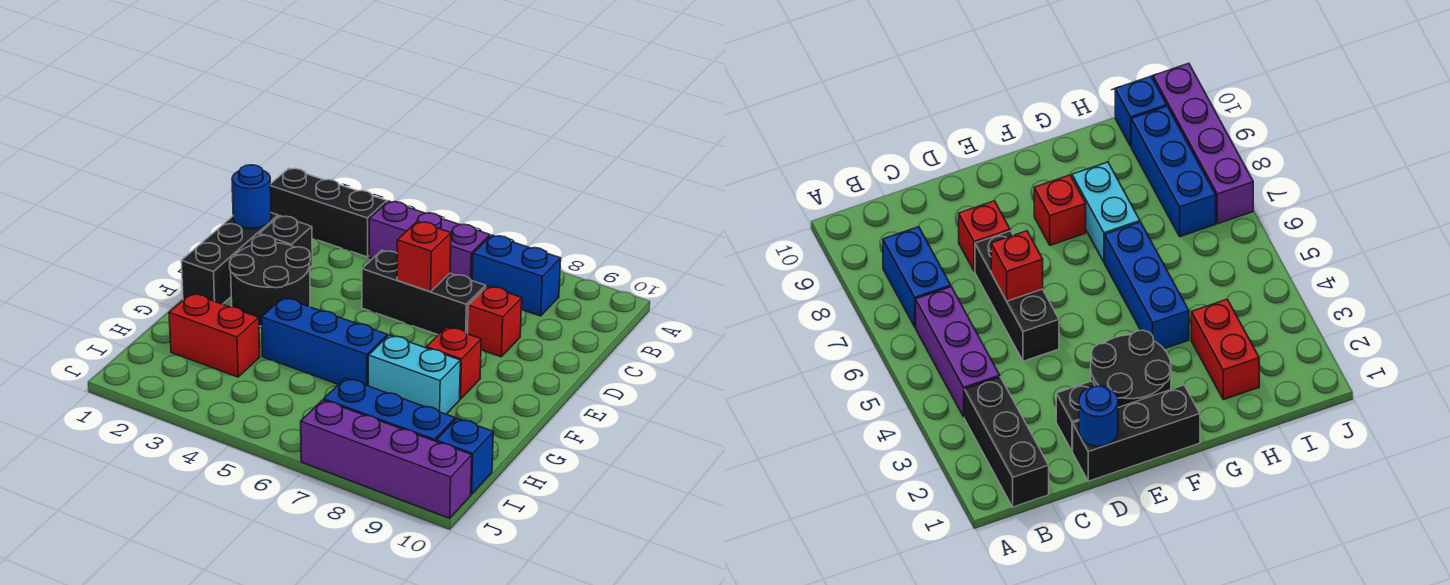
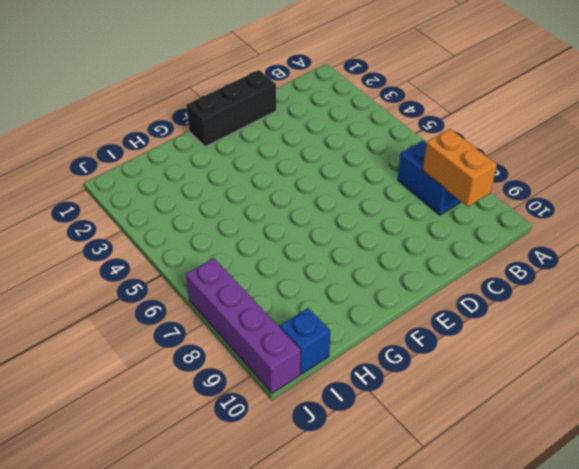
orange brick B8:B9 level 2 -> none
none -> black brick B1:B3 level 1
none -> purple brick B4:B6 level 1
none -> black brick D2 level 1

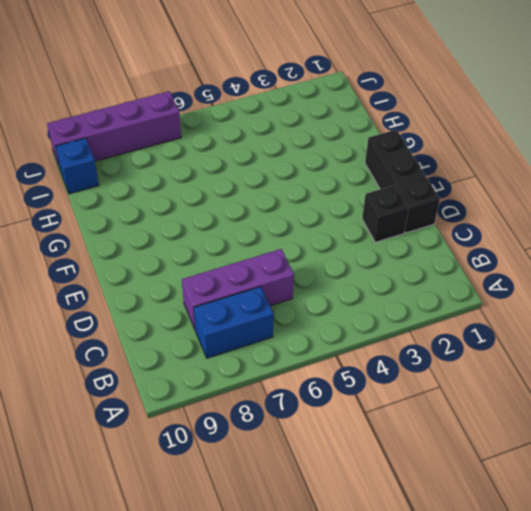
purple brick C6:C8 level 1 -> purple brick B4:B6 level 1
none -> black brick B1:B3 level 1
none -> black brick D5:D7 level 1
none -> red brick D8 level 1

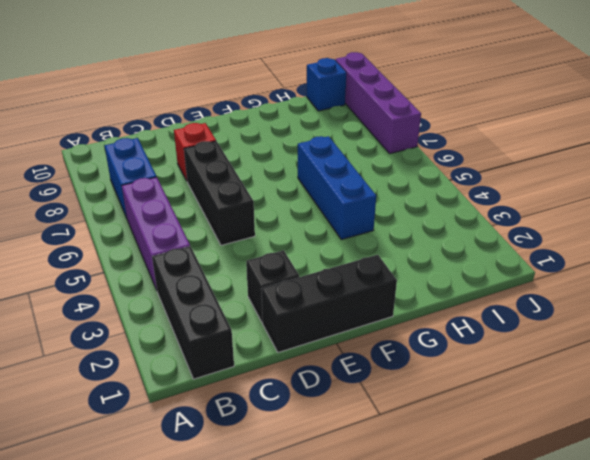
none -> black round brick E2:F3 level 1
none -> red brick F8 level 1
none -> cyan brick G7:G8 level 1

